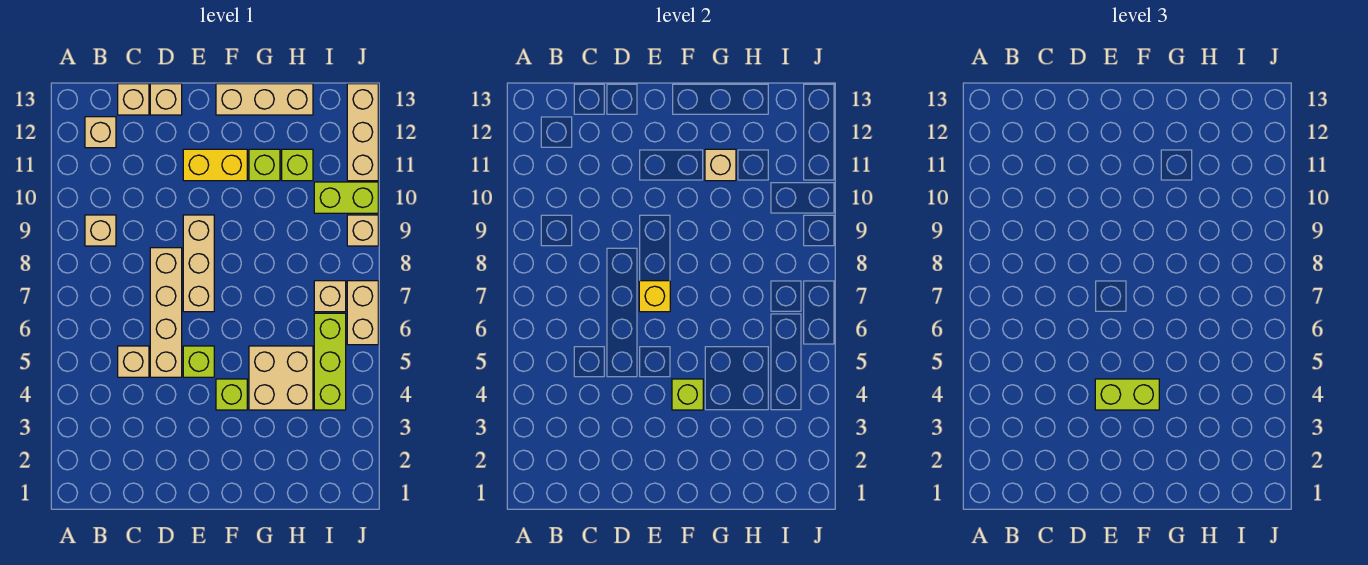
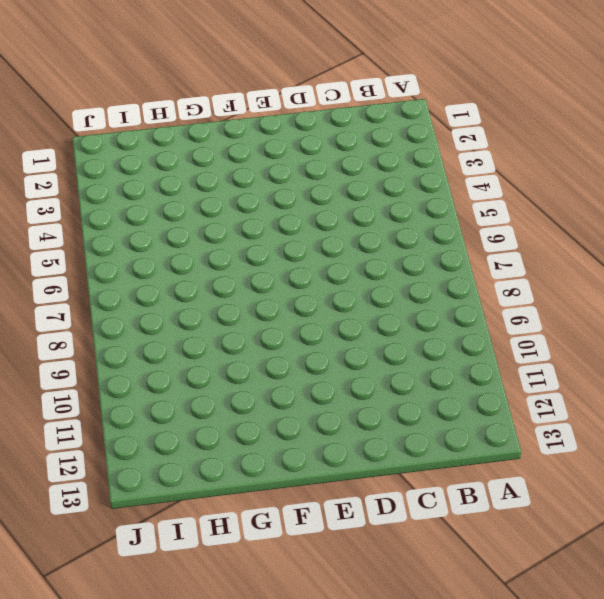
none -> tan brick B9 level 1
none -> tan brick B12 level 1
none -> tan brick C5 level 1

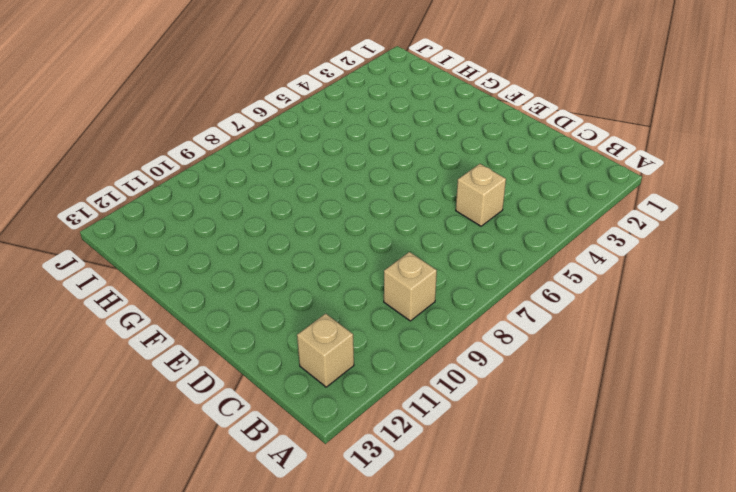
none -> tan brick C13 level 1
none -> tan brick D5:D8 level 1
none -> tan brick D13 level 1

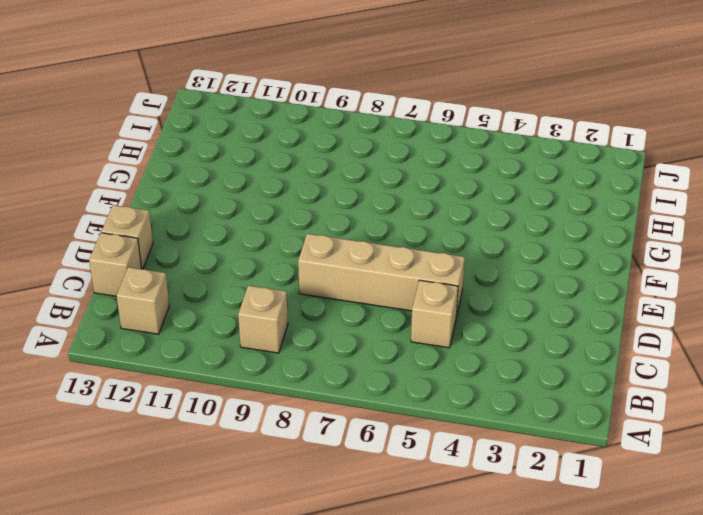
none -> lime brick E5 level 1
none -> tan brick E7:E9 level 1
none -> yellow brick E11:F11 level 1

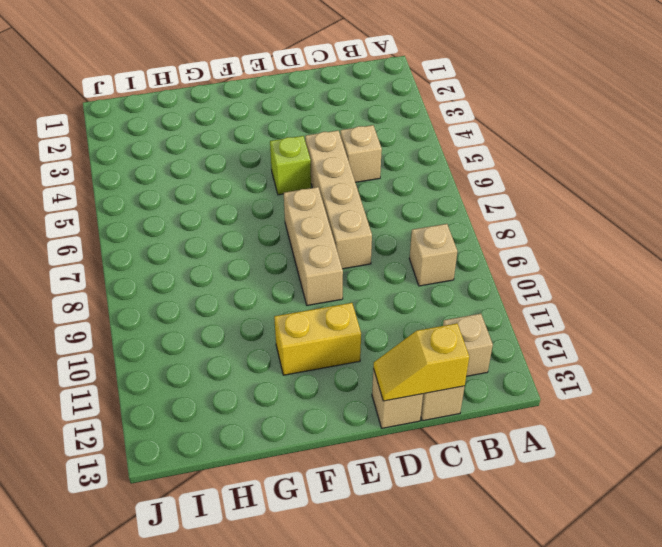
yellow slope C13:D13 level 2 top C -> none
none -> lime brick F4 level 1
none -> tan brick F13:H13 level 1
none -> tan brick G4:H5 level 1

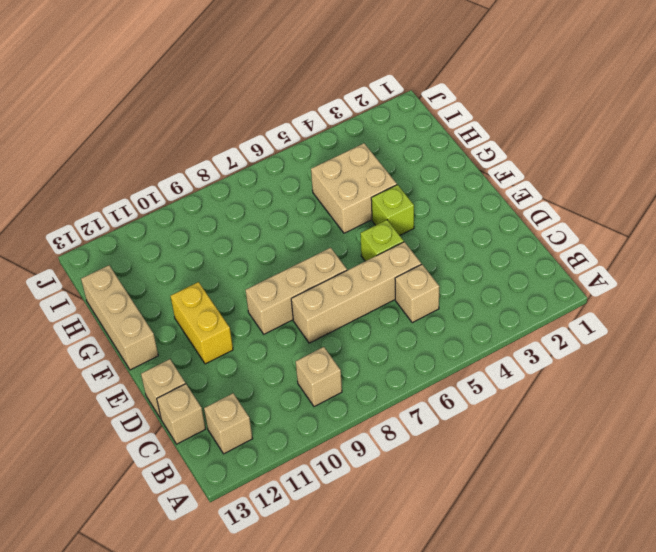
none -> lime brick G11 level 1
none -> lime brick H11 level 1
none -> lime brick I4:I6 level 1

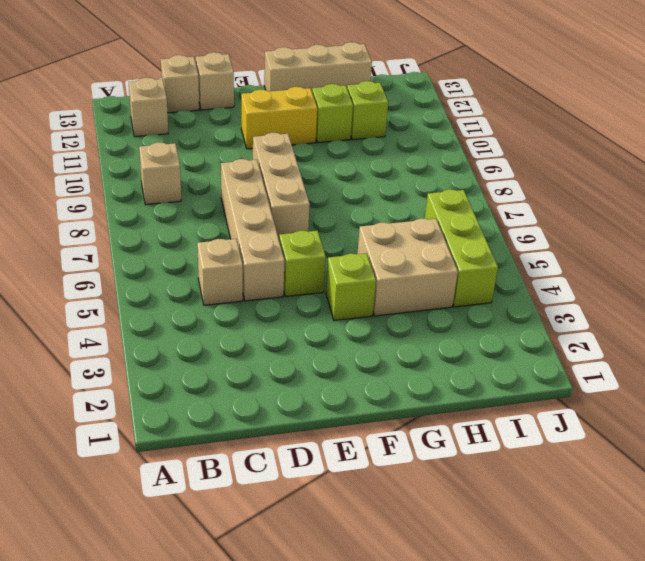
none -> tan brick I7 level 1
none -> lime brick I10:J10 level 1
none -> tan brick J6:J7 level 1

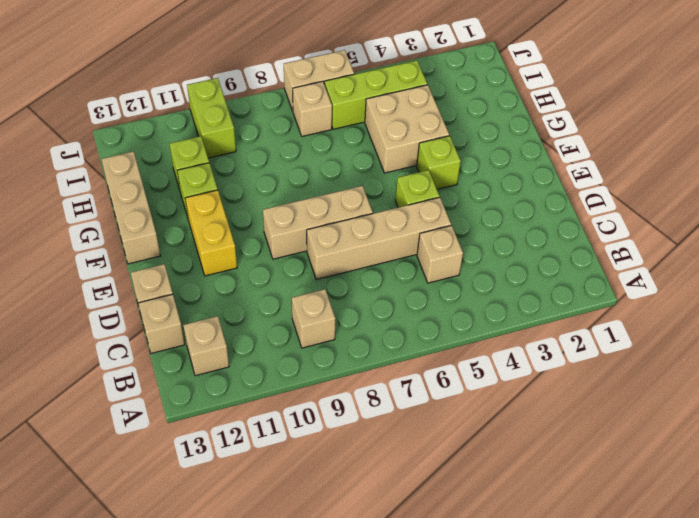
none -> tan brick J9 level 1
none -> tan brick J11:J13 level 1
none -> yellow brick E7 level 2

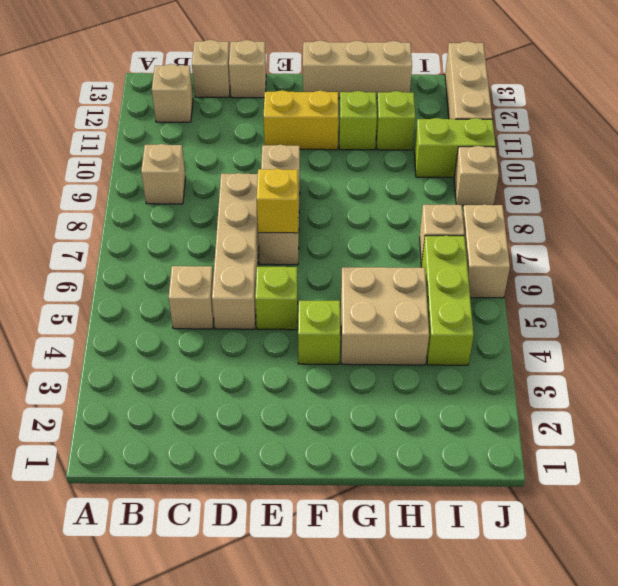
none -> lime brick F4 level 2
none -> tan brick G11 level 2
none -> lime brick E4:F4 level 3

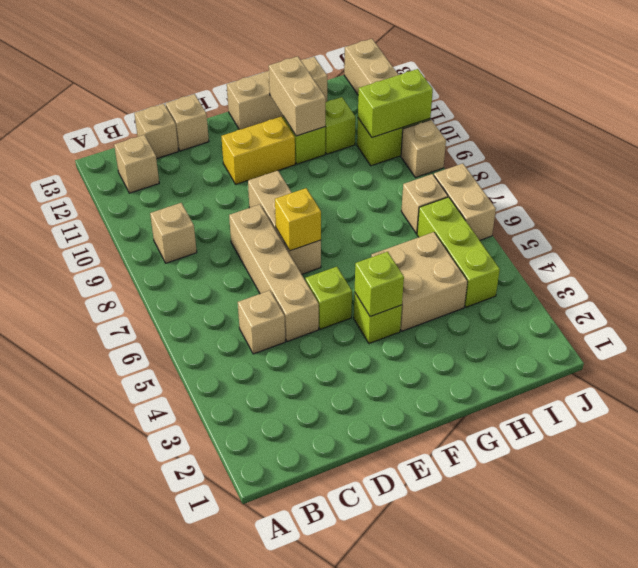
tan brick G11:G12 level 2 -> tan brick G11 level 2
lime brick I10:J10 level 2 -> lime brick E4:F4 level 3

